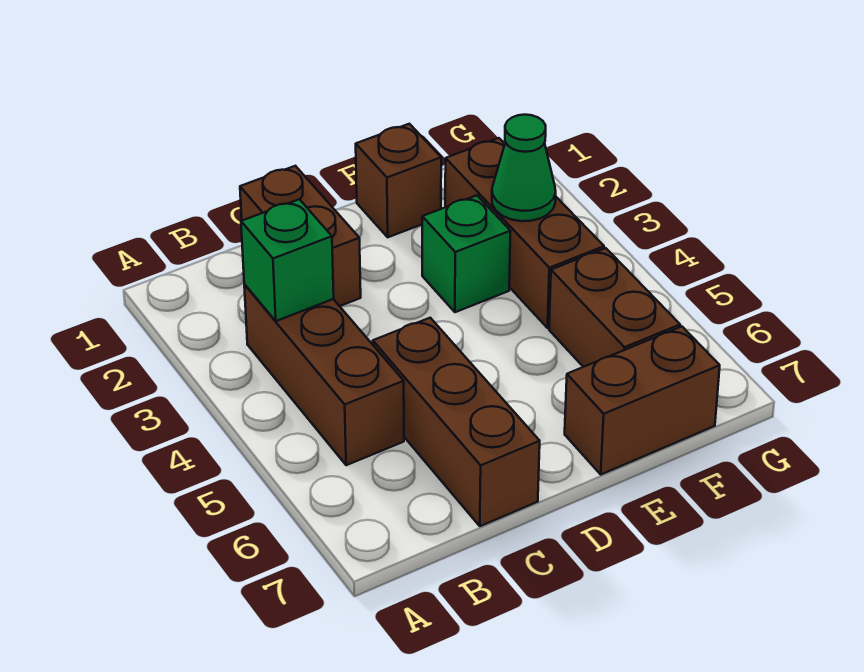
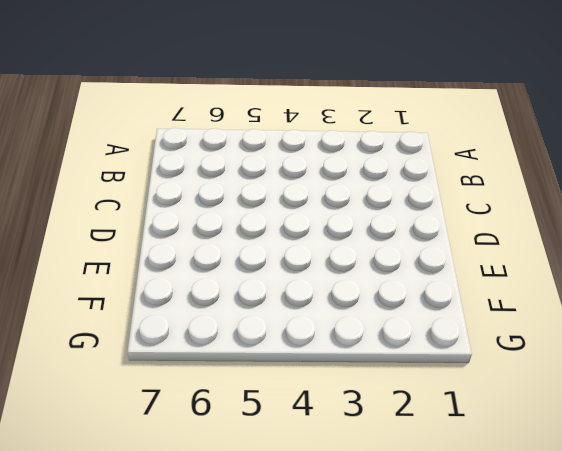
none -> brown brick B3:B5 level 1
none -> brown brick C1:C2 level 1

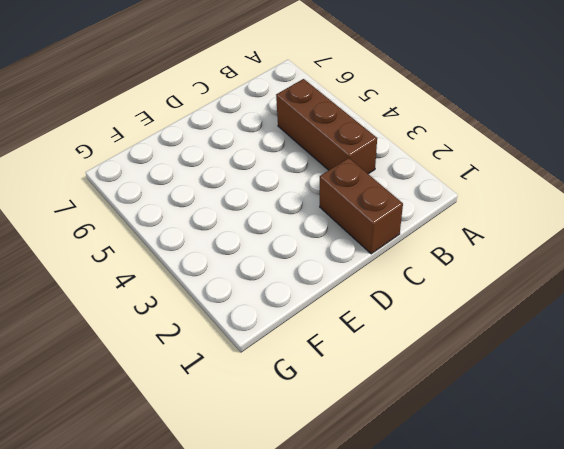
none -> brown brick C5:C7 level 1
none -> brown brick E1 level 1

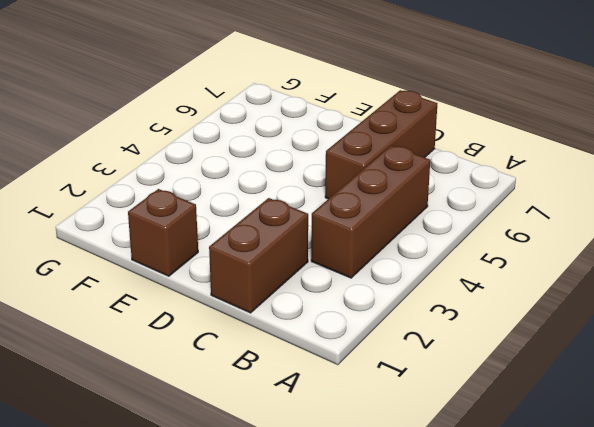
none -> green brick E3 level 1
none -> brown brick E7:F7 level 1

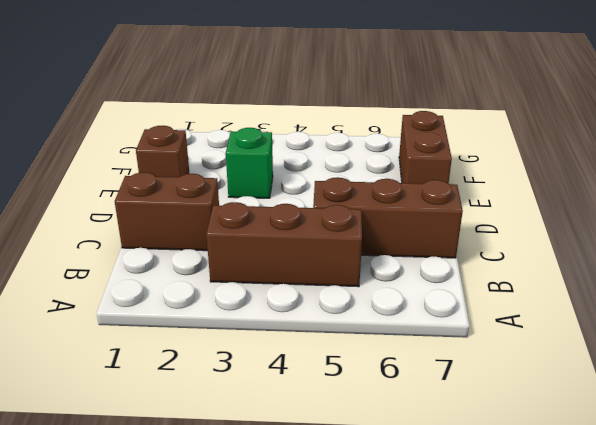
none -> brown brick F2:F4 level 1
none -> brown brick F5:F6 level 1

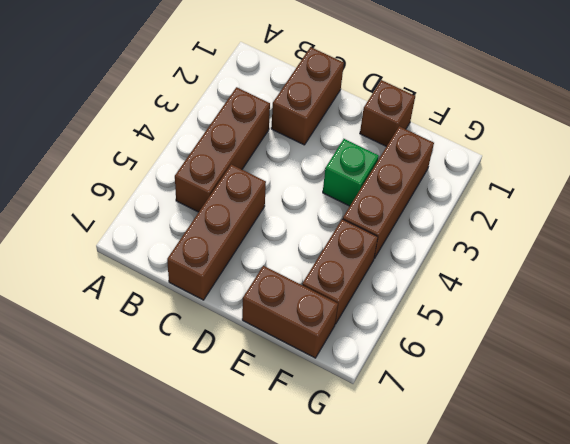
none -> green brick B3 level 2
none -> green cone F3 level 2

